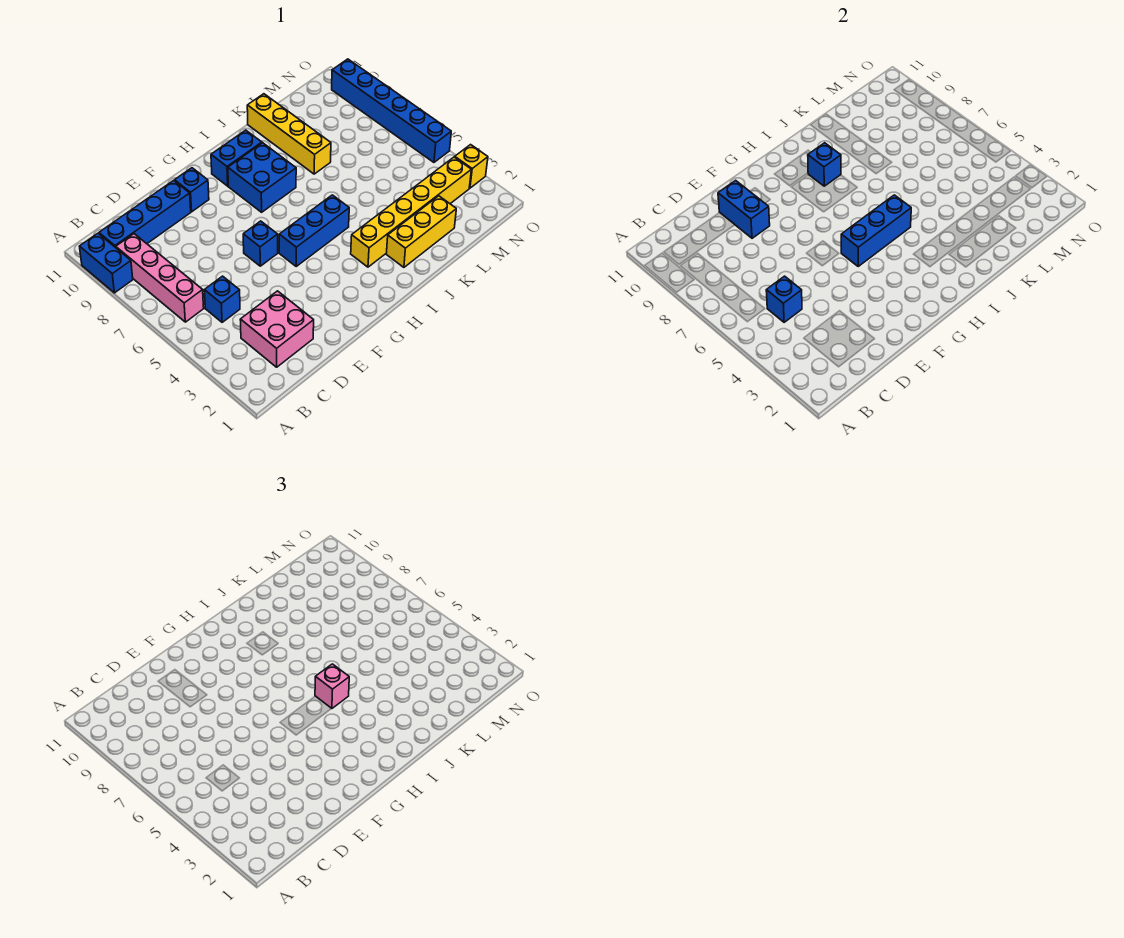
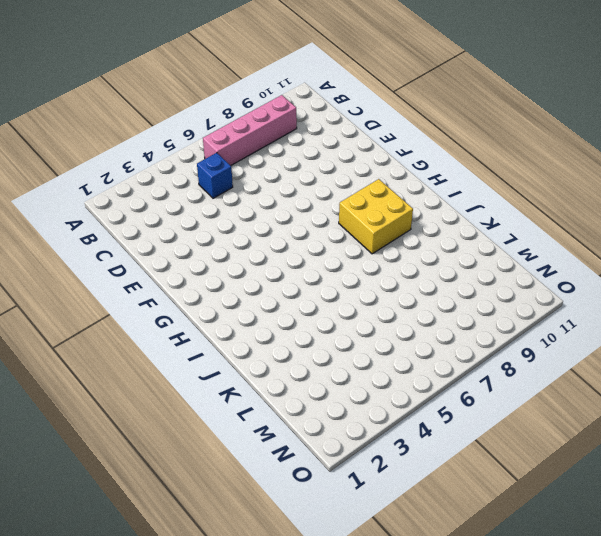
yellow brick H8:I9 level 1 -> blue brick H8:I9 level 1
none -> blue brick A9:A10 level 1
none -> blue brick B10:E10 level 1
none -> pink brick C2:D3 level 1

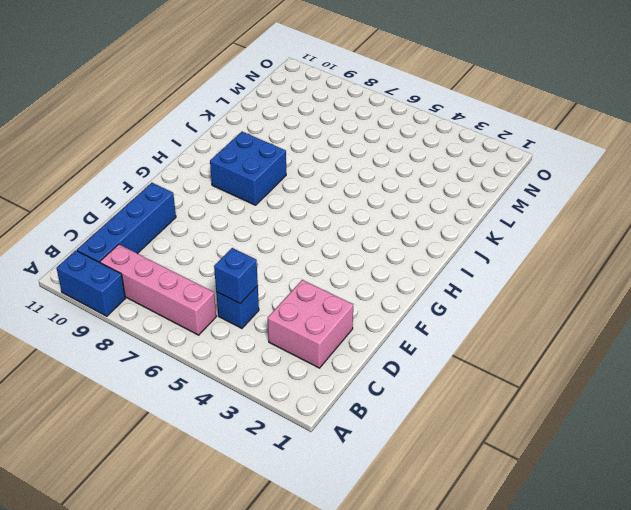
none -> blue brick F6 level 1
none -> blue brick F10 level 1
none -> blue brick G5:I5 level 1

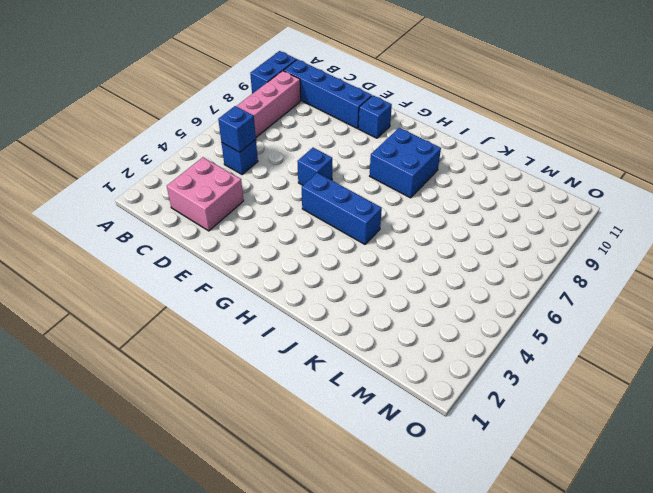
none -> blue brick H10:I10 level 1
none -> yellow brick I3:N3 level 1
none -> yellow brick J2:L2 level 1

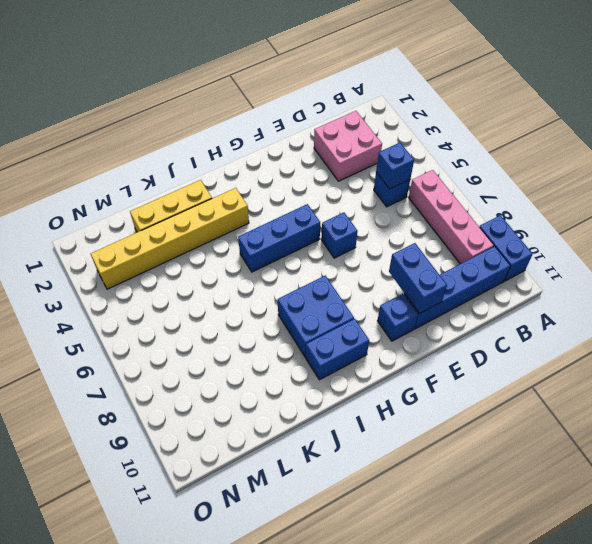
none -> yellow brick K8:K11 level 1
none -> yellow brick O3 level 1
none -> blue brick O5:O10 level 1

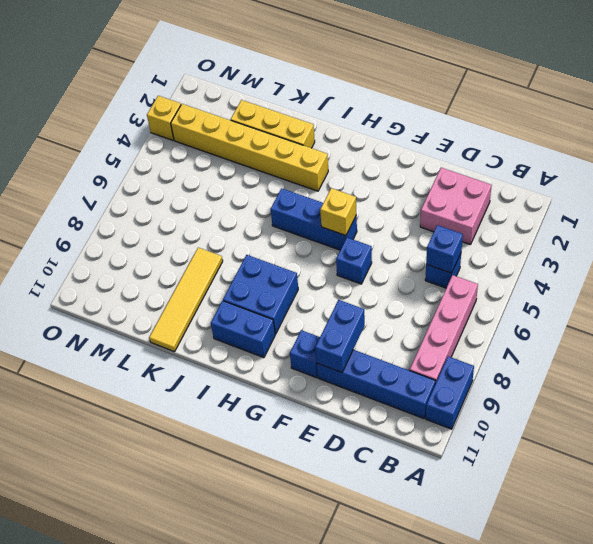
yellow brick G5 level 2 -> blue brick G5:I5 level 2
yellow tile K8:K11 level 1 -> yellow brick K8:K11 level 1
none -> blue brick O5:O10 level 1
none -> blue brick I9 level 2
none -> pink brick I5 level 3

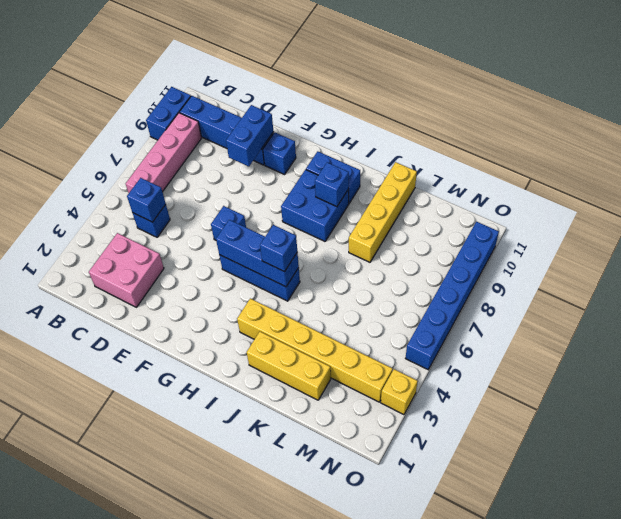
blue brick I5 level 3 -> pink brick I5 level 3

